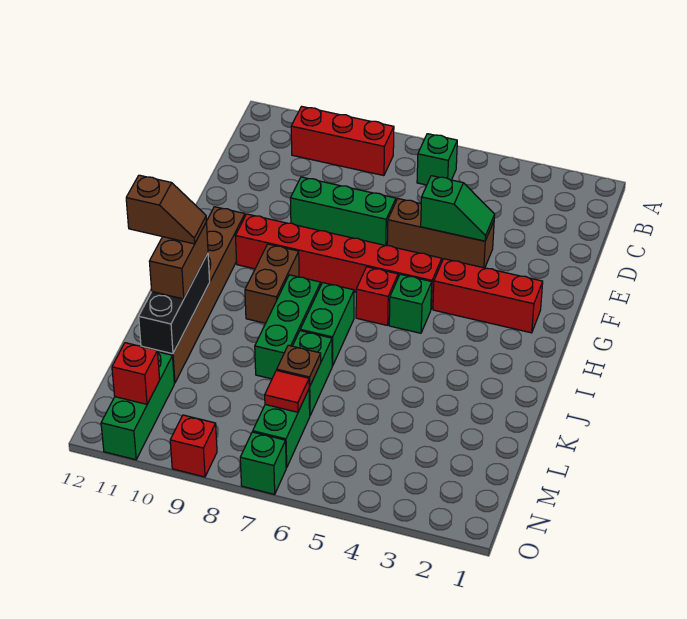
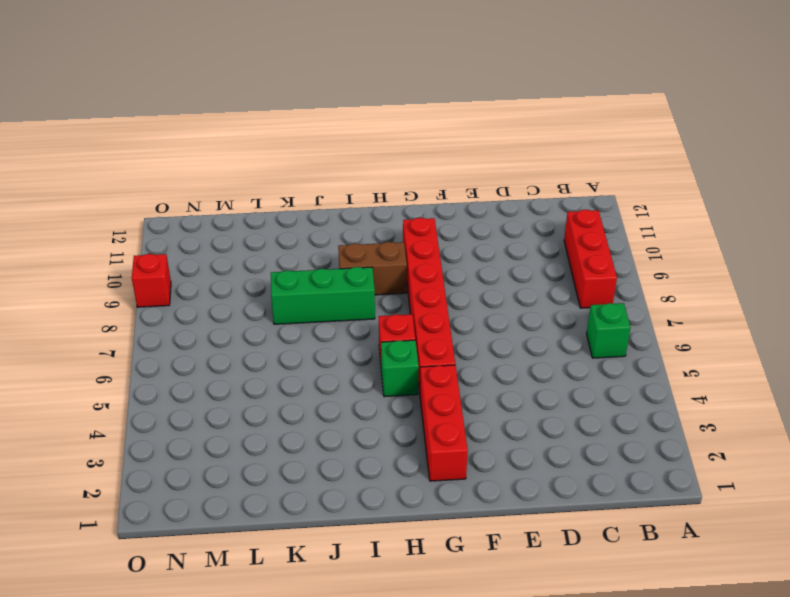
none -> brown brick E4:E6 level 1
none -> green brick E7:E9 level 1
none -> brown brick G11:L11 level 1

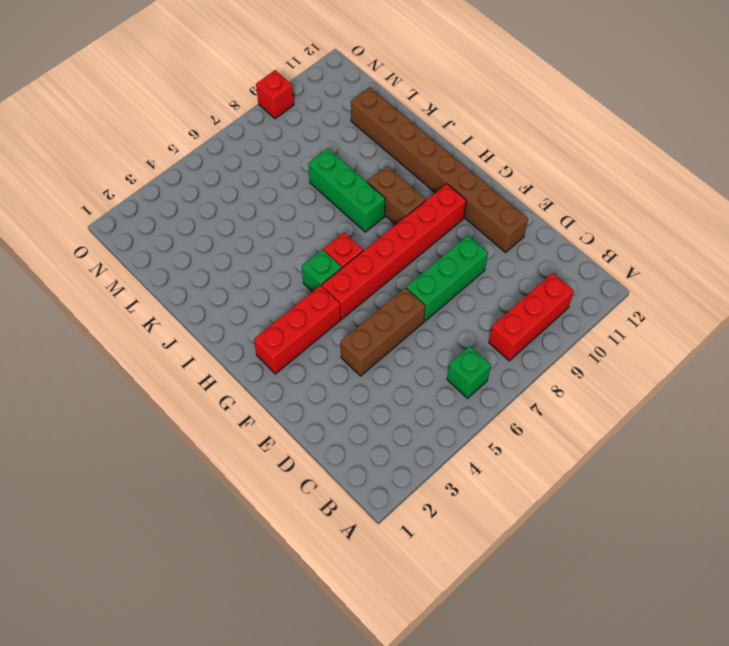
brown brick E11:L11 level 1 -> brown brick G11:L11 level 1
none -> green brick I7:J7 level 1
none -> green brick K7:L7 level 1
none -> green brick M7:N7 level 1

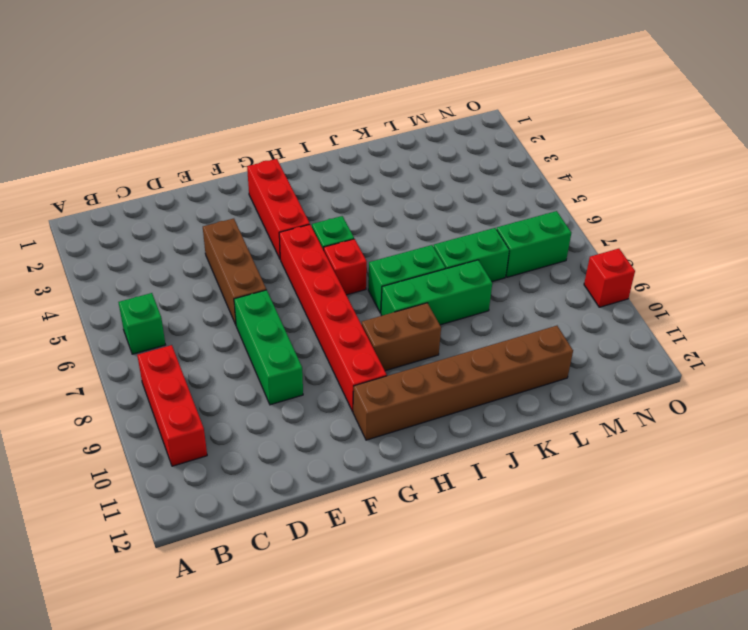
none -> green brick M11:O11 level 1
none -> green brick O7 level 1
none -> green slope E4:E5 level 2 top 5

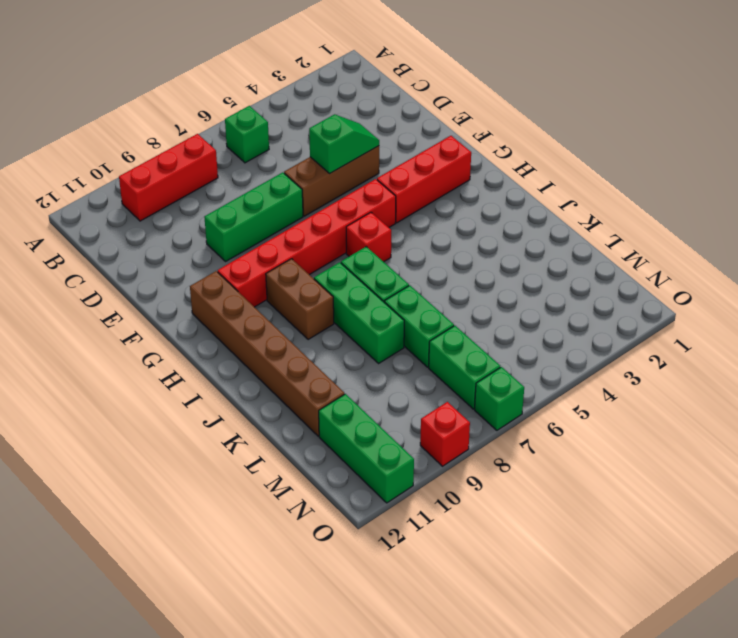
none -> green brick H5 level 1
none -> black brick J11:L11 level 2
none -> brown plate L7 level 2

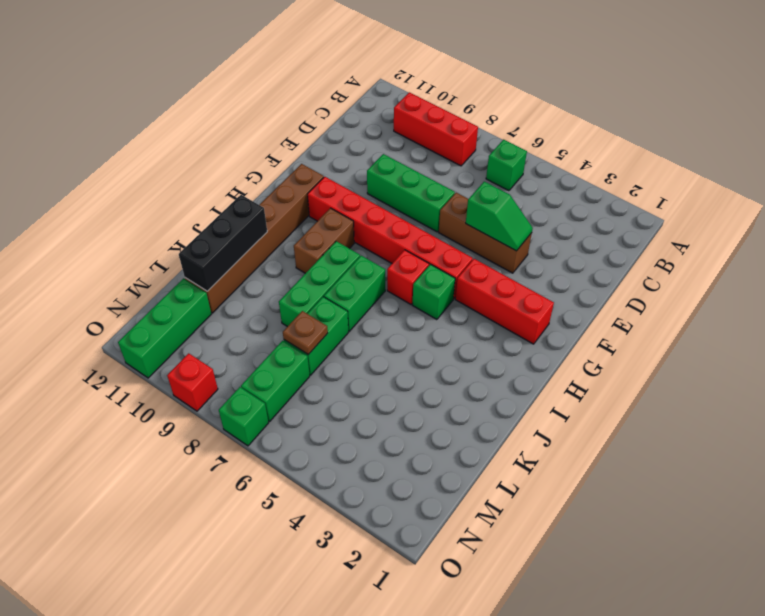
none -> red tile M7 level 2
none -> red brick N11 level 2
none -> brown brick J11:K11 level 3

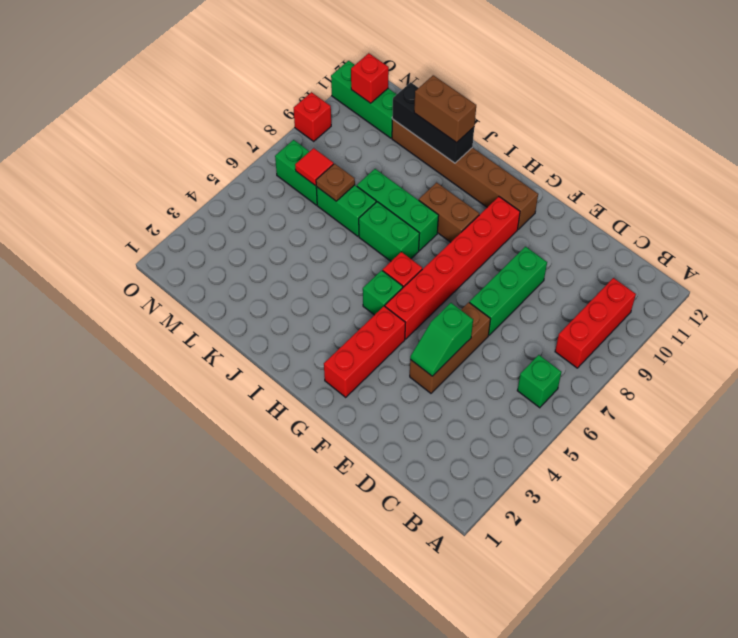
none -> green brick O7 level 1
none -> brown slope J11:J12 level 4 top 12

